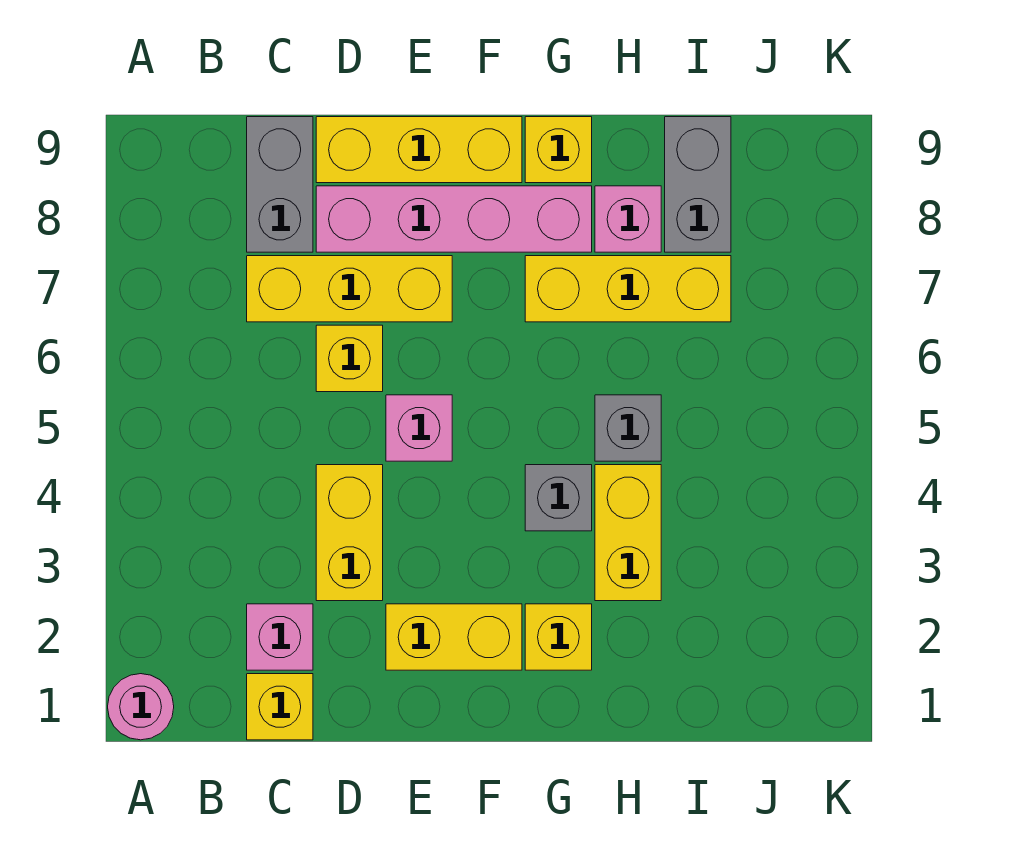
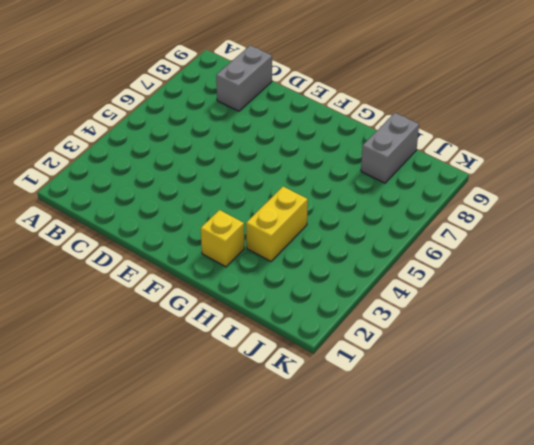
none -> pink round brick A1 level 1
none -> yellow brick C1 level 1
none -> pink brick C2 level 1

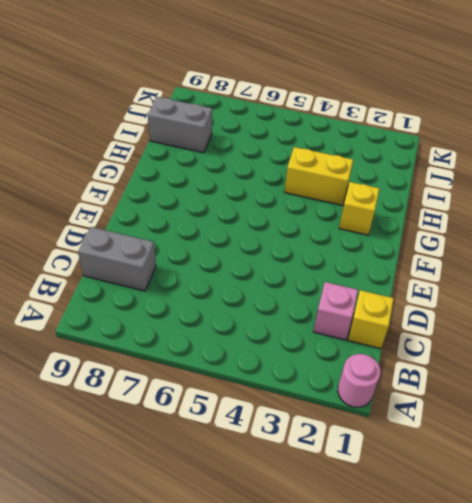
none -> yellow brick C7:E7 level 1
none -> yellow brick D3:D4 level 1
none -> yellow brick D6 level 1

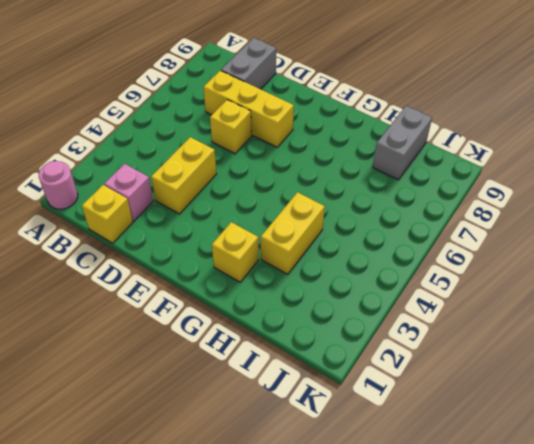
none -> pink brick D8:G8 level 1
none -> yellow brick D9:F9 level 1
none -> yellow brick E2:F2 level 1

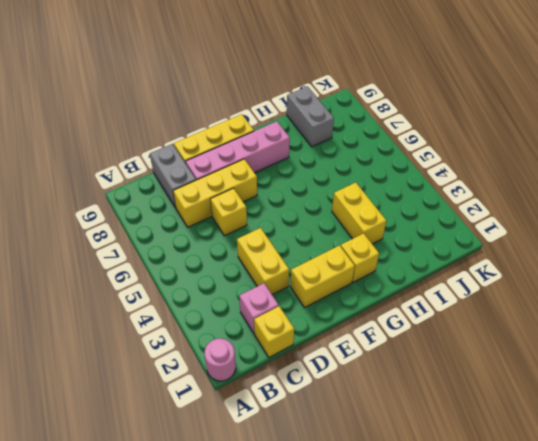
none -> pink brick E5 level 1
none -> grey brick G4 level 1
none -> yellow brick G7:I7 level 1

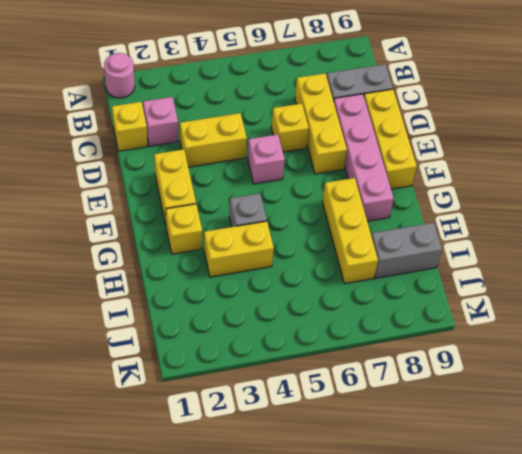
none -> yellow brick G9 level 1
none -> grey brick H5 level 1
none -> pink brick H8 level 1

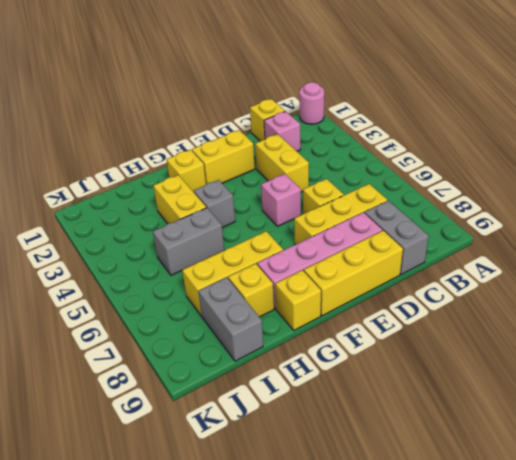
grey brick H5:I5 level 1 -> grey brick H5 level 1
yellow brick H8 level 1 -> pink brick H8 level 1

